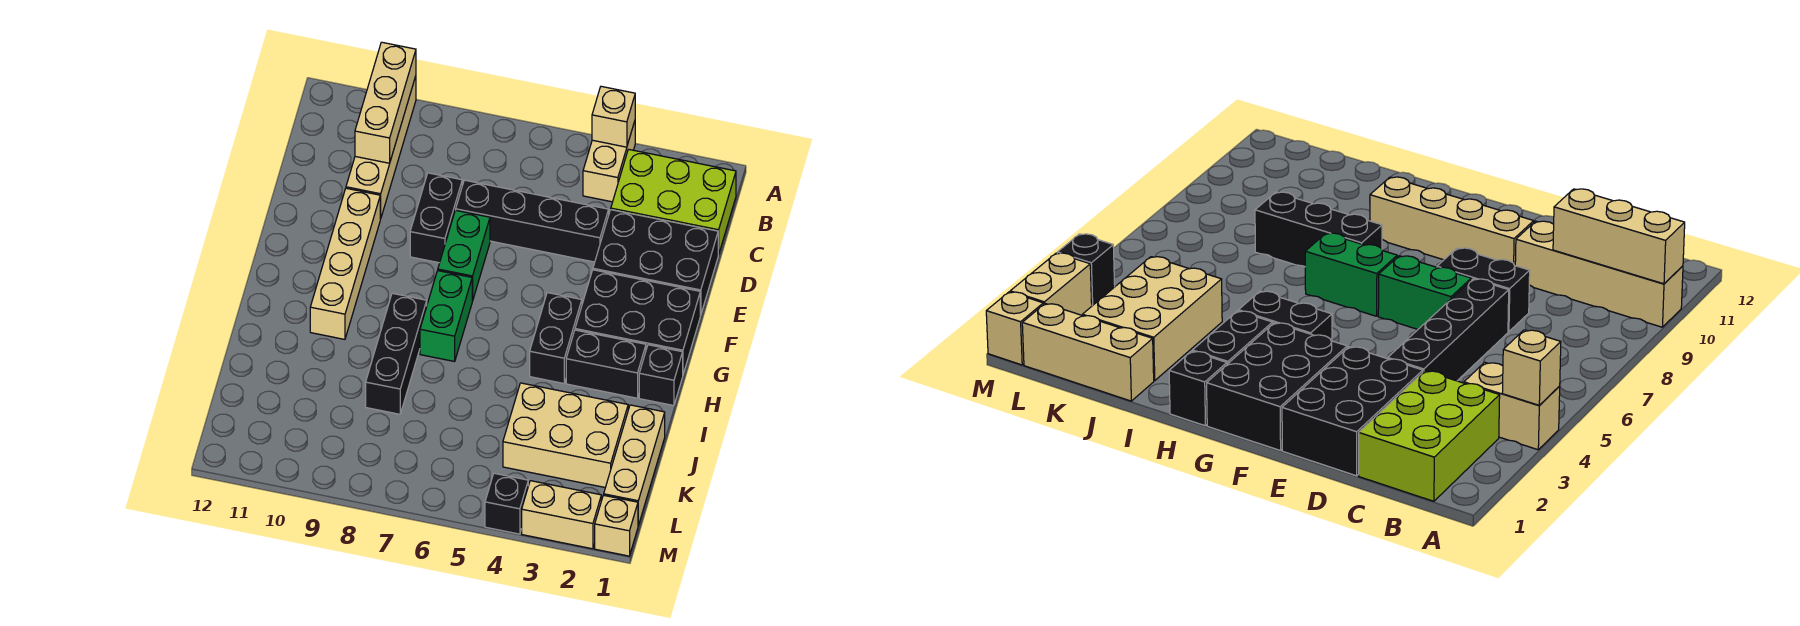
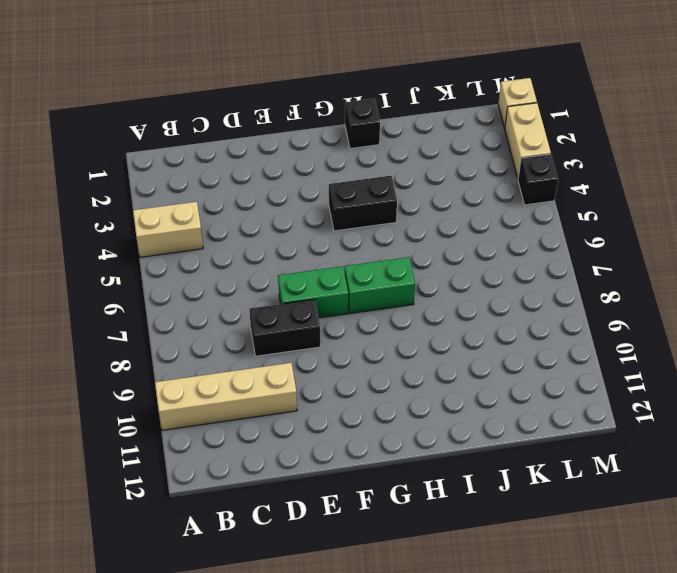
none -> lime brick B1:C3 level 1
none -> black brick D1:E3 level 1
none -> black brick D4:D7 level 1

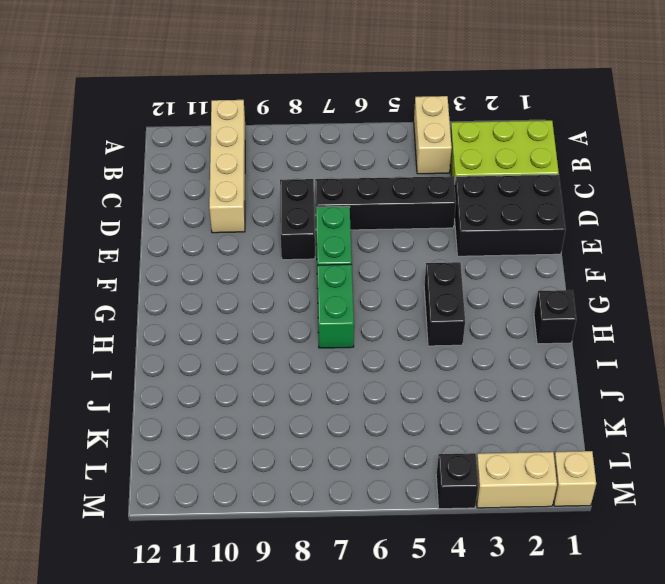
none -> tan brick E10:H10 level 1
none -> black brick F1:G3 level 1
none -> black brick H2:H3 level 1

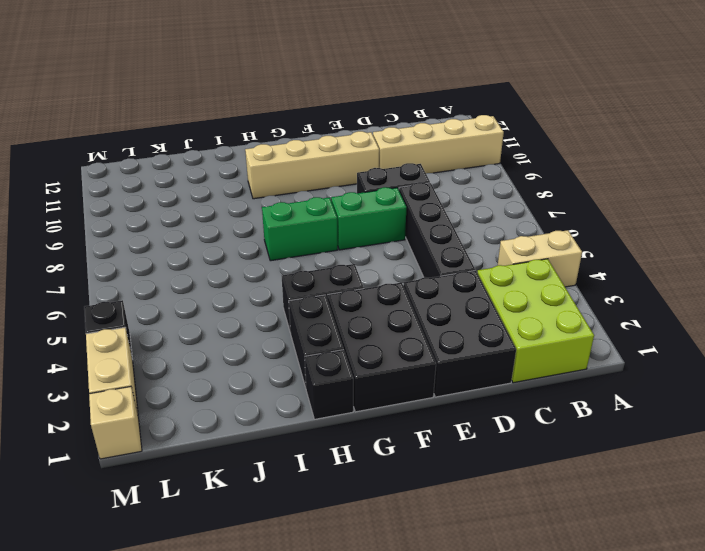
none -> black brick H8:J8 level 1
none -> tan brick J1:L1 level 1
none -> tan brick J2:K4 level 1

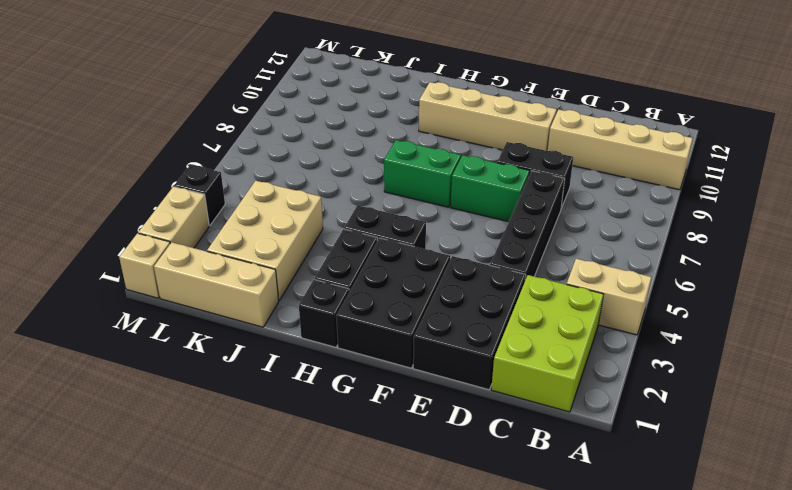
none -> black brick H8:J8 level 1
none -> tan brick A4 level 2
none -> tan brick A10:C10 level 2

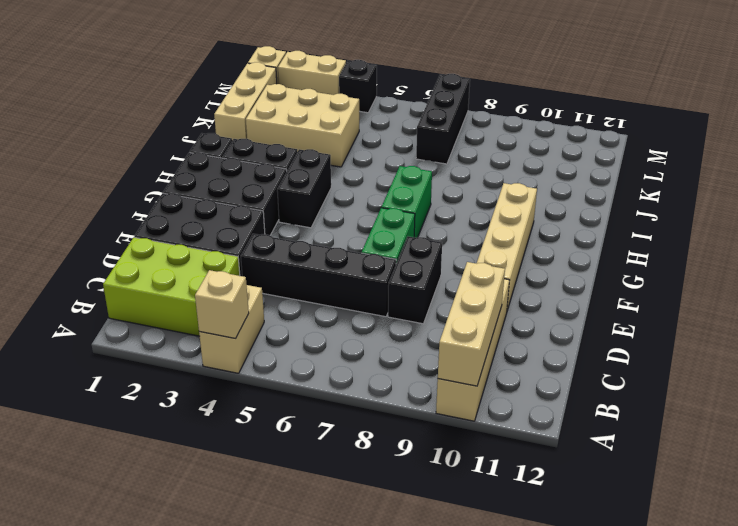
black brick K7:M7 level 1 -> black brick H8:J8 level 1

